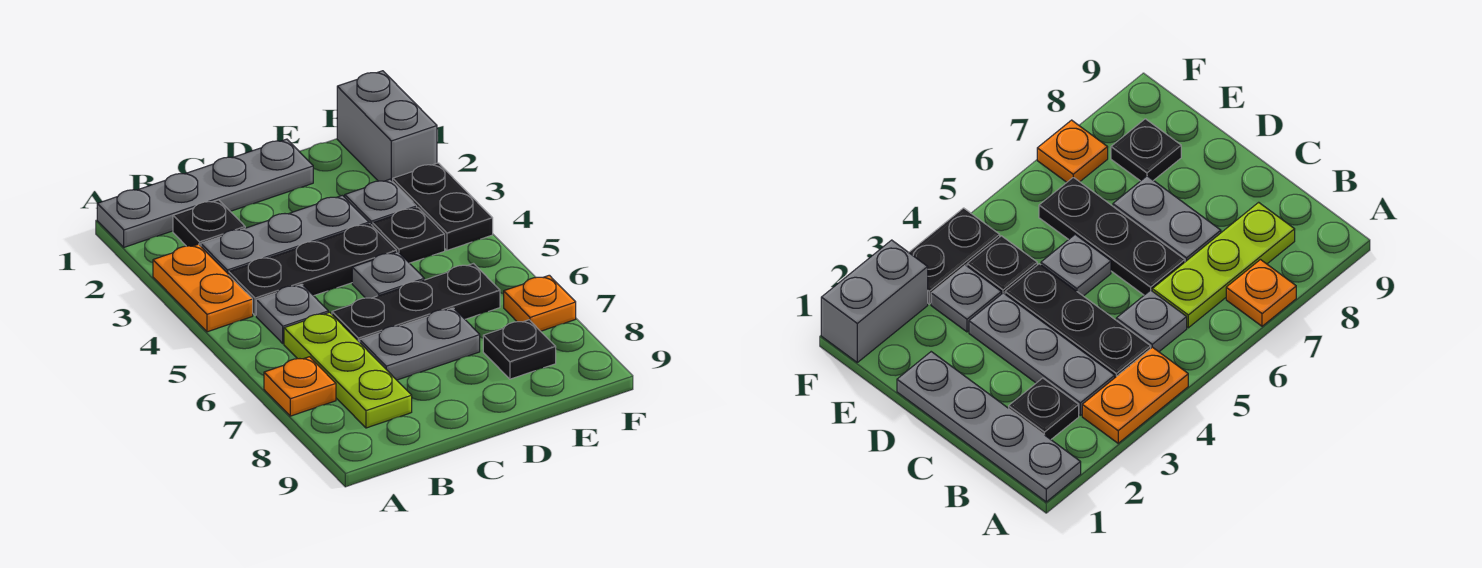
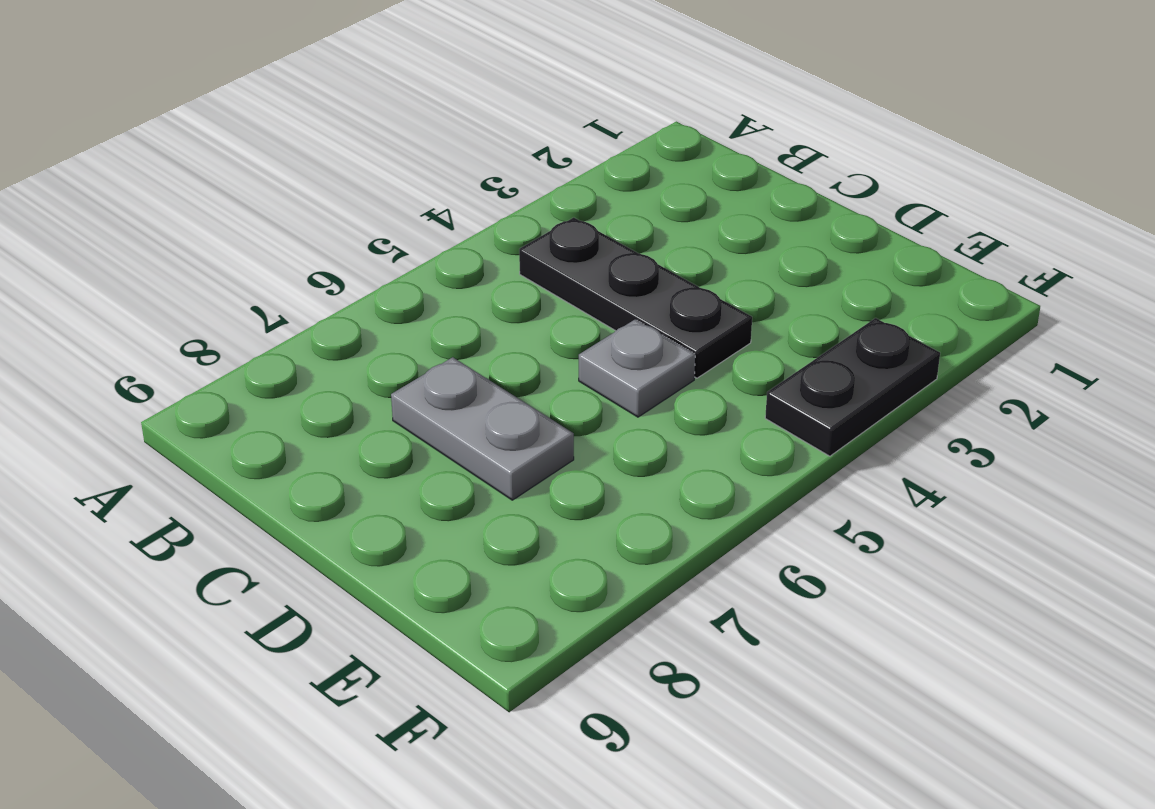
none -> grey plate A1:D1 level 1
none -> orange plate A3:A4 level 1
none -> orange plate A7 level 1

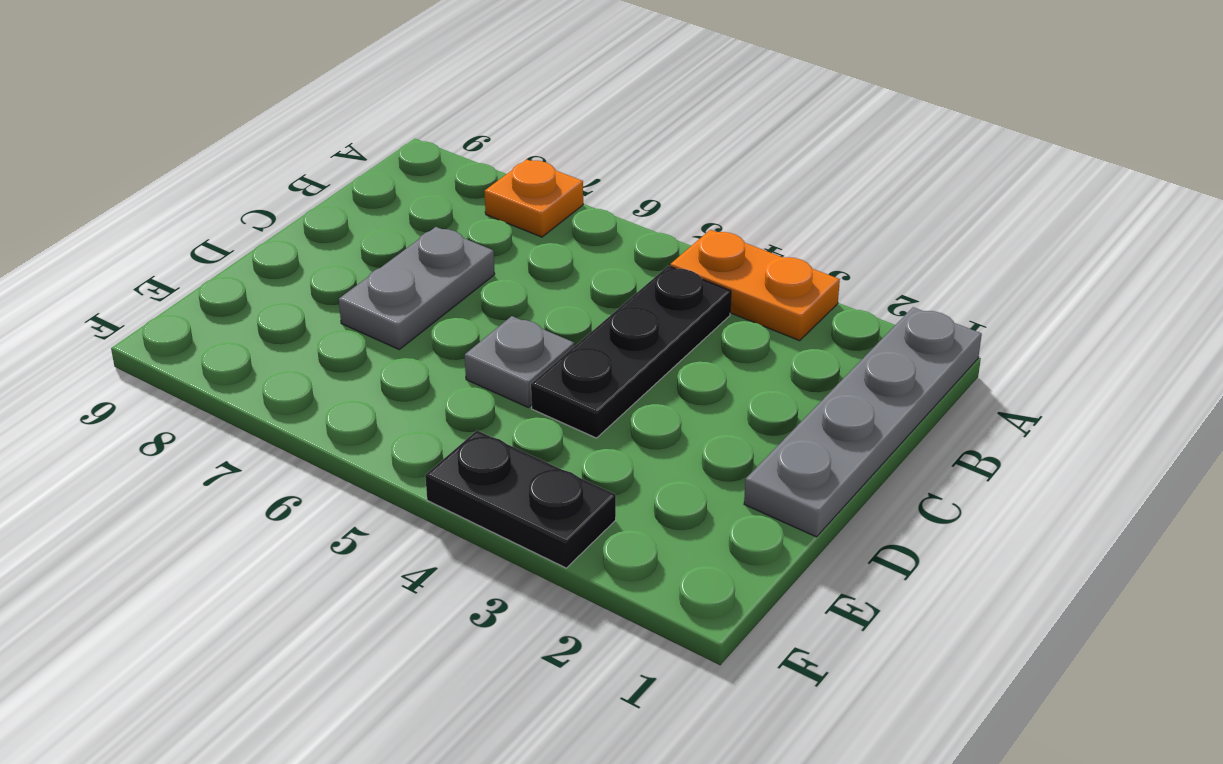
none -> black plate B2 level 1
none -> grey plate B3:D3 level 1
none -> grey plate B5 level 1

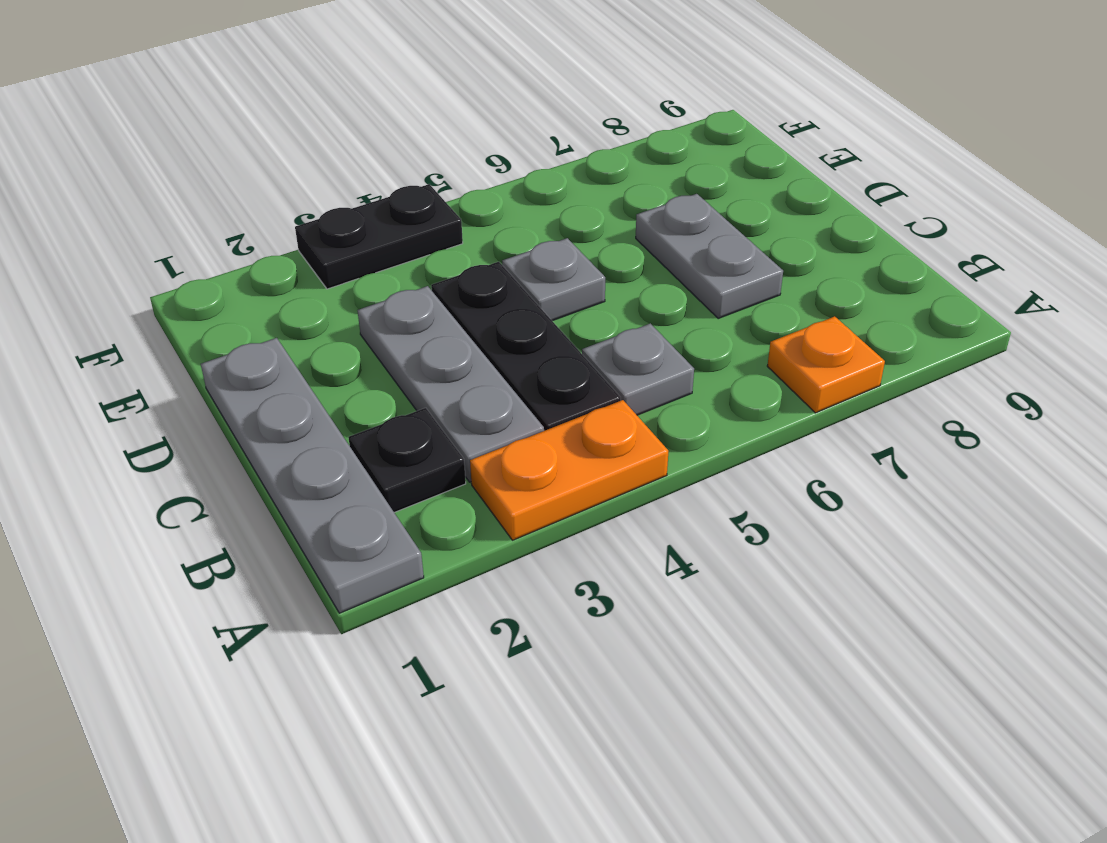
none -> lime plate B6:B8 level 1
none -> black plate C6:E6 level 1
none -> grey plate E3 level 1

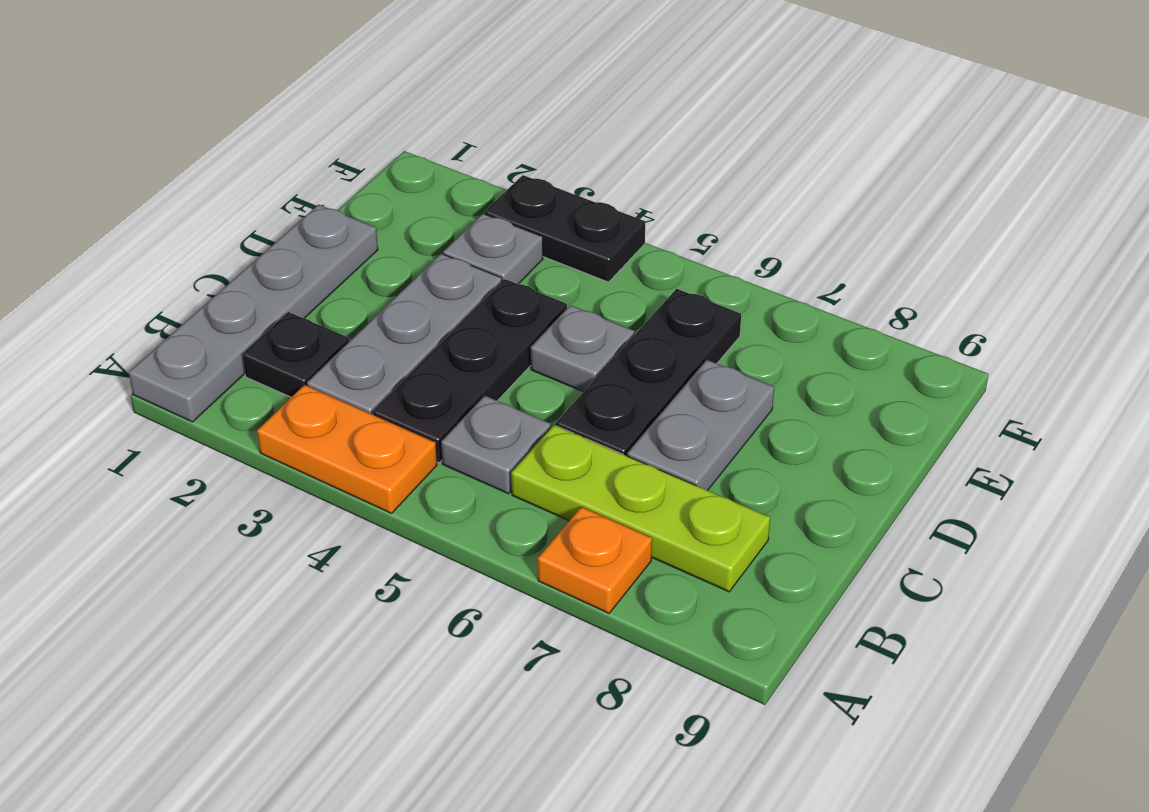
none -> black plate E4 level 1
none -> black plate E8 level 1
none -> grey brick F1:F2 level 1

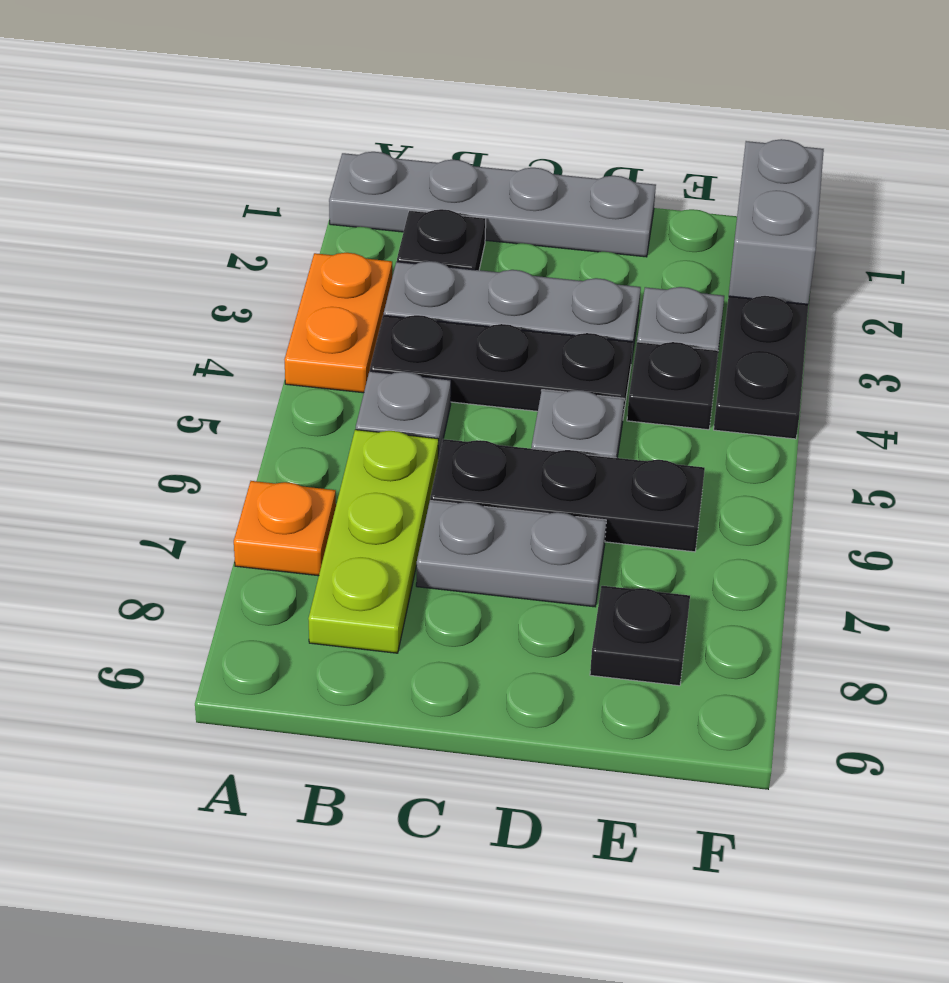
none -> orange plate F7 level 1

